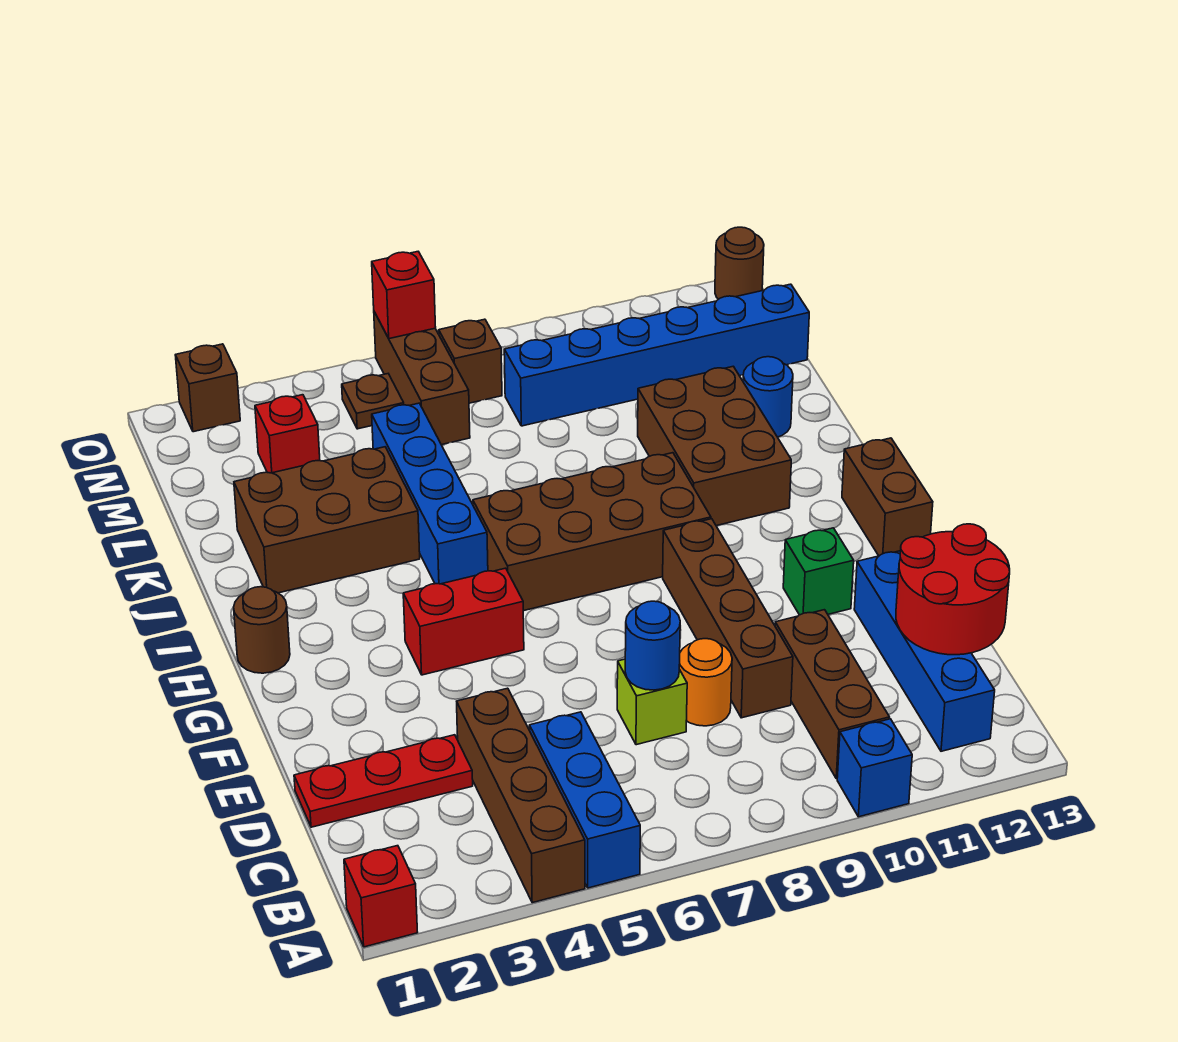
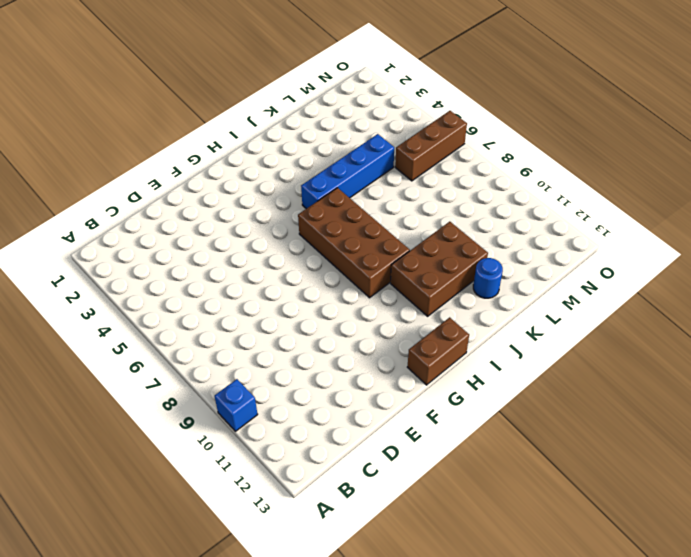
none -> red brick A1 level 1
none -> brown brick A4:D4 level 1
none -> blue brick A5:C5 level 1

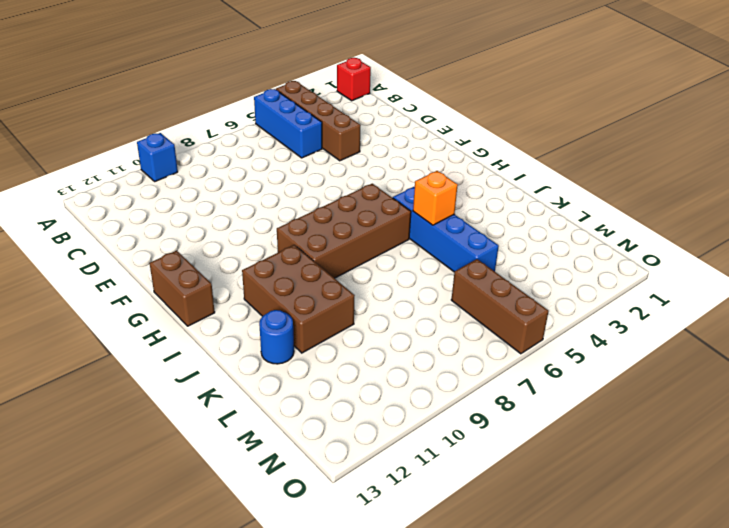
orange brick J5 level 2 -> none
none -> brown brick B10:D10 level 1
none -> blue brick B12:E12 level 1
none -> red plate D1:D3 level 1

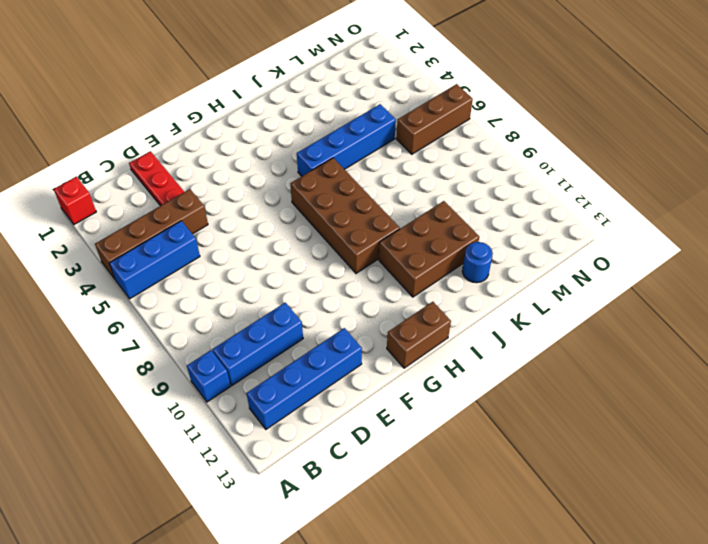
blue brick B10:D10 level 1 -> brown brick B10:D10 level 1
none -> lime brick D7 level 1
none -> orange round brick D8 level 1
none -> brown brick D9:G9 level 1

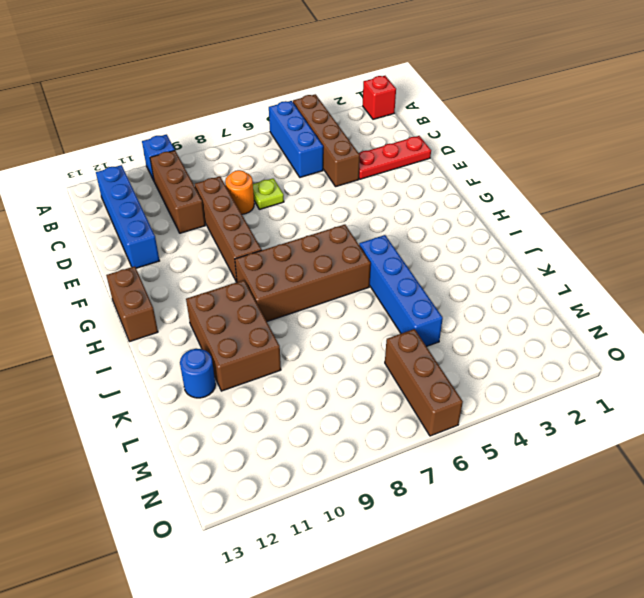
lime plate D7 level 1 -> lime brick D7 level 1
none -> green brick F11 level 1
none -> red brick G4:G5 level 1
none -> brown round brick H1 level 1

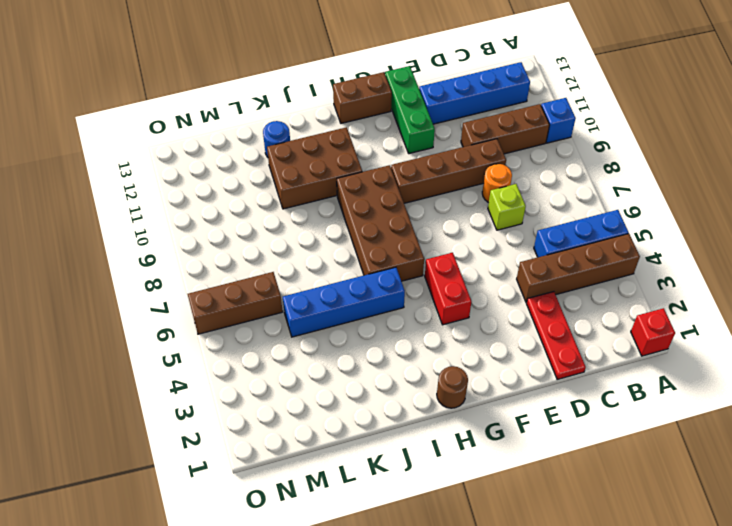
green brick F11:F13 level 1 -> green brick F11 level 1
none -> brown brick J2:K4 level 1
none -> red brick M3 level 1
none -> blue brick M8:M13 level 1

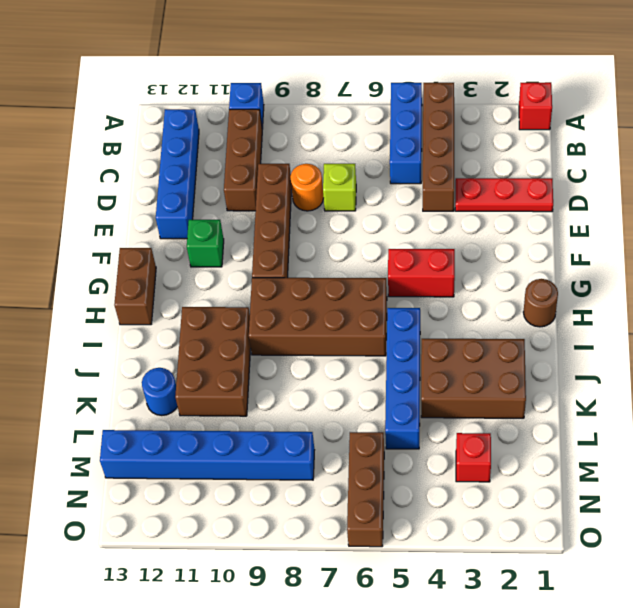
none -> brown plate N5 level 1
none -> brown brick N7 level 1
none -> brown brick O2 level 1

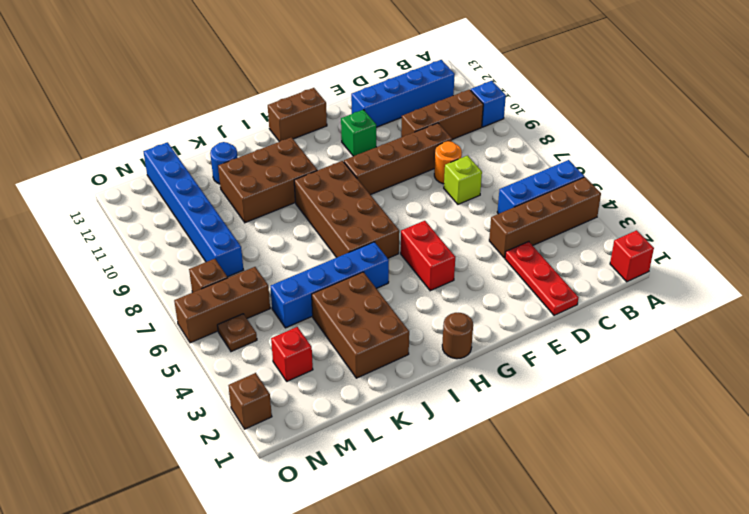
none -> brown round brick O13 level 1
none -> red round brick C12:D13 level 2
none -> blue round brick D7 level 2

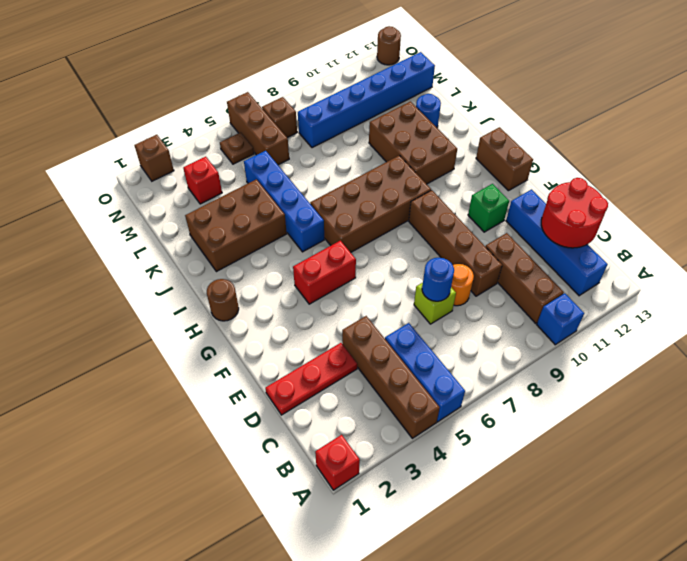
none -> red brick O6 level 2

